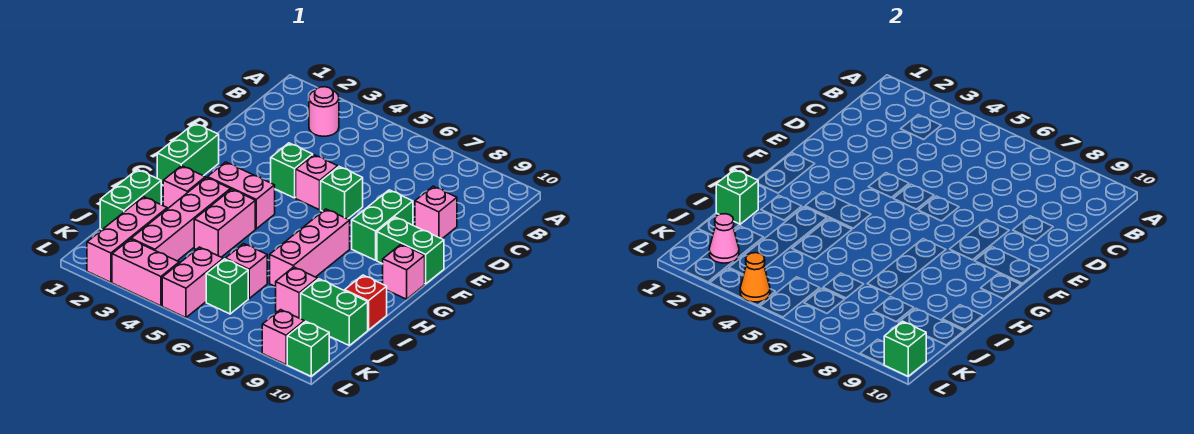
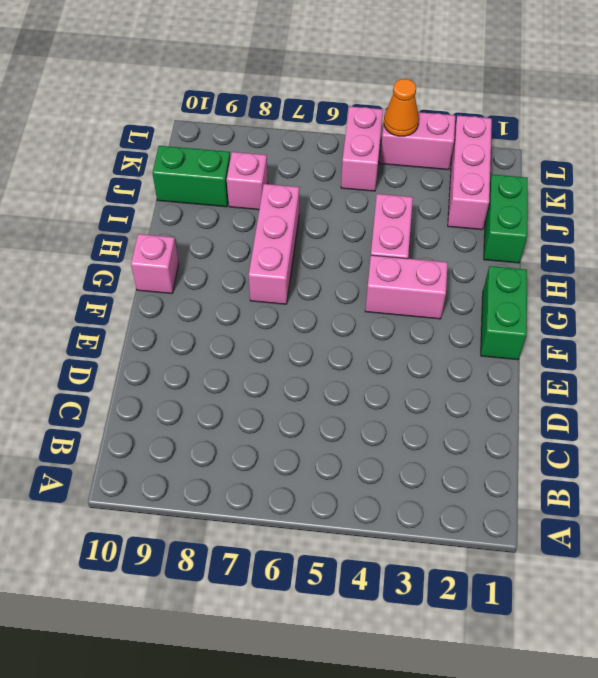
none -> pink round brick B3 level 1
none -> pink brick D9 level 1
none -> green brick E4 level 1

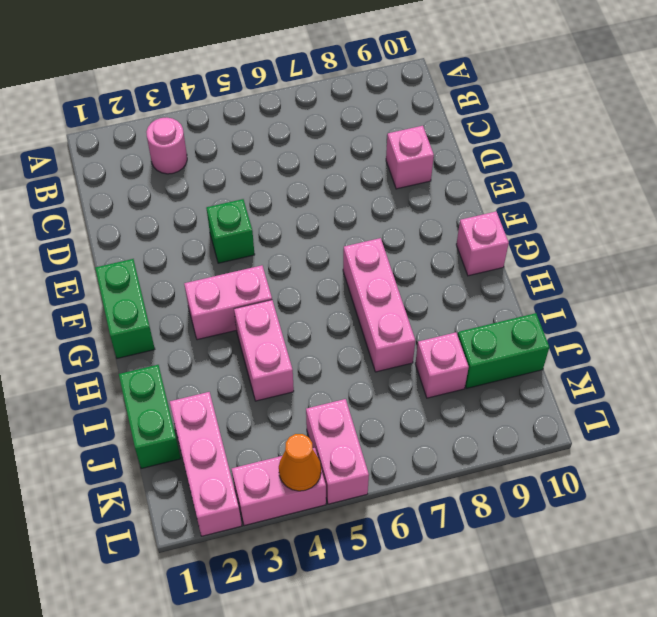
none -> pink brick E5 level 1
none -> green brick E6 level 1
none -> green brick E8:F8 level 1

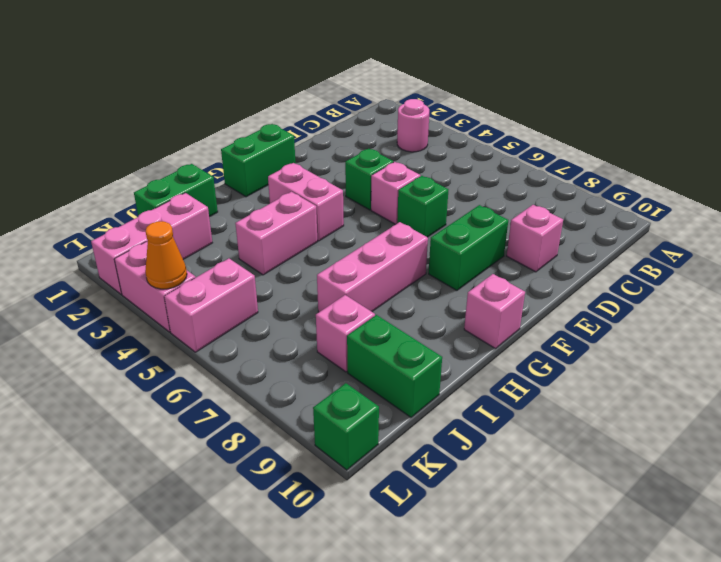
none -> green brick F9:F10 level 1
none -> pink brick H2 level 1
none -> pink brick H3:K3 level 1

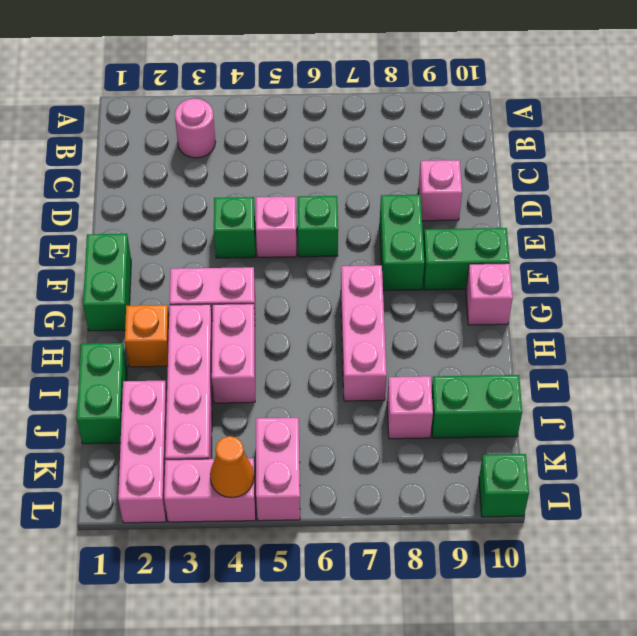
orange brick H2 level 1 -> pink brick H2 level 1
none -> red brick I10 level 1
none -> pink brick J6 level 1
none -> green brick K6 level 1

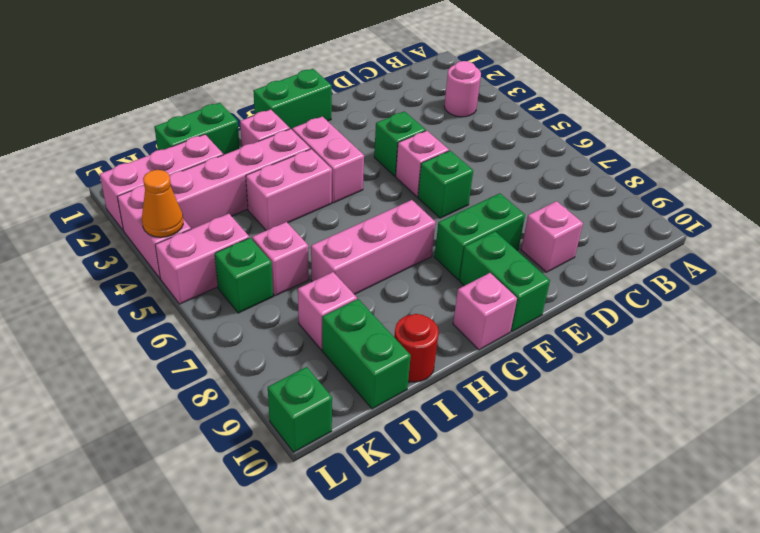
red round brick I10 level 1 -> red brick I10 level 1
none -> pink brick L9 level 1
none -> green brick I1 level 2
none -> pink cone K2 level 2

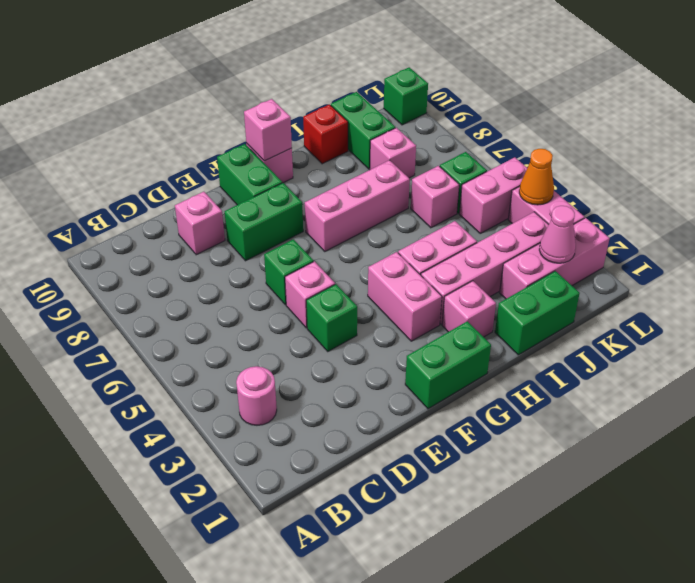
pink brick G10 level 2 -> pink brick L9 level 1
none -> green brick I1 level 2
none -> green brick L10 level 2

